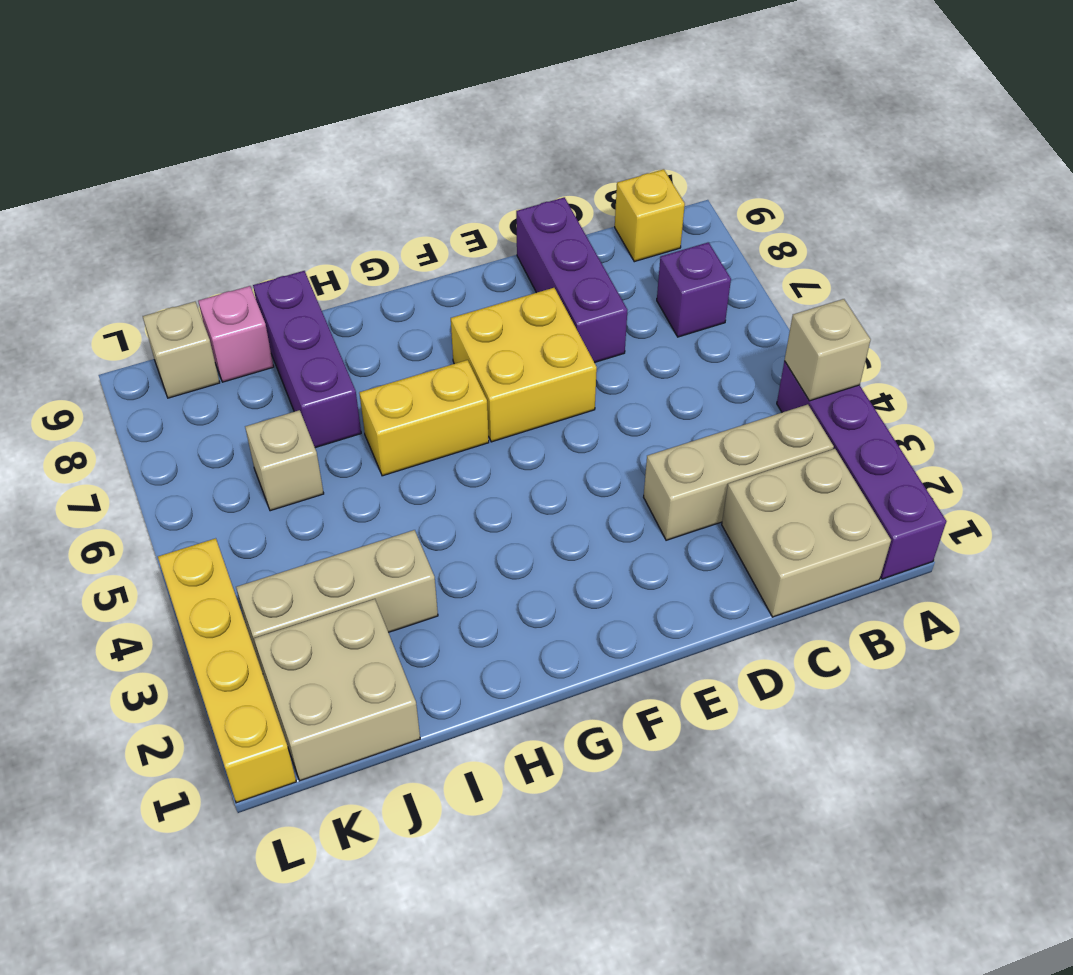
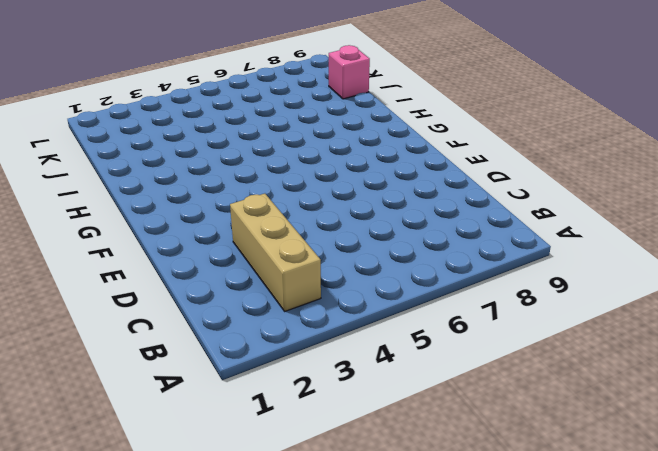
none -> purple brick A1:A4 level 1
none -> tan brick B1:C2 level 1
none -> purple brick B7 level 1

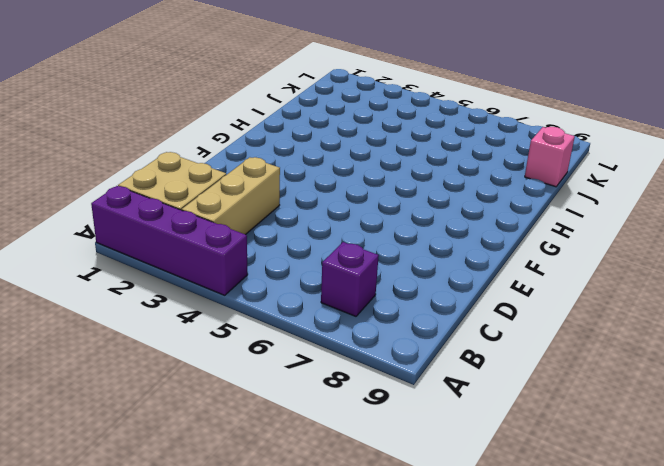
none -> yellow brick B9 level 1
none -> purple brick D7:D9 level 1
none -> yellow brick E6:F7 level 1

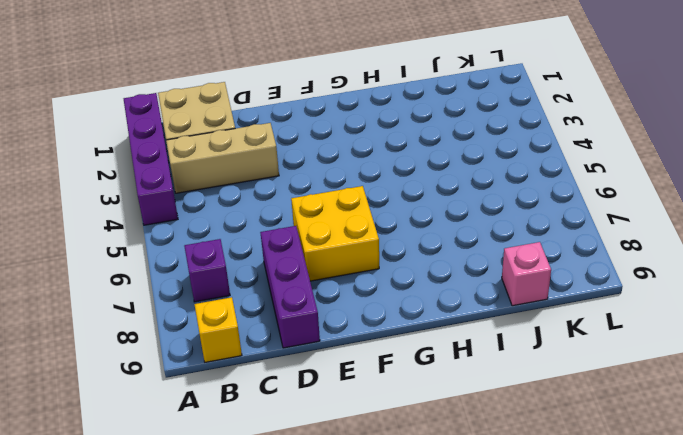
none -> yellow brick G6:H6 level 1
none -> tan brick I3:K3 level 1
none -> purple brick I7:I9 level 1

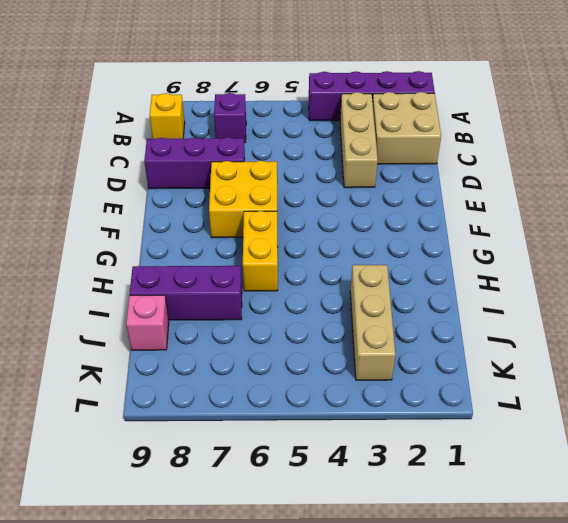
none -> tan brick J1:K2 level 1
none -> tan brick J6 level 1
none -> tan brick K9 level 1

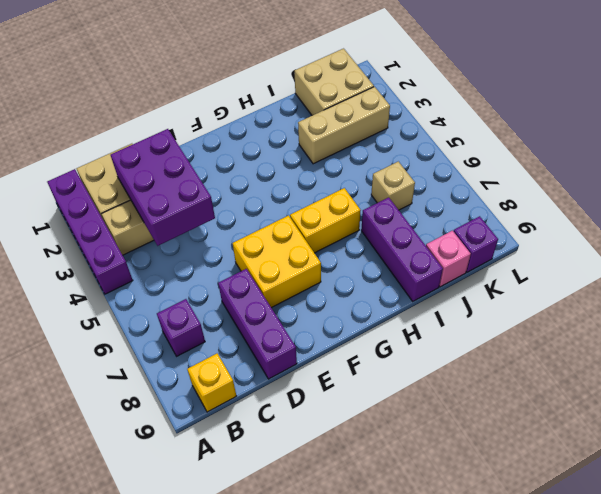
purple brick C2:D4 level 2 -> none
purple brick K9 level 1 -> tan brick K9 level 1
none -> yellow brick L1:L4 level 1
none -> tan brick A4 level 2

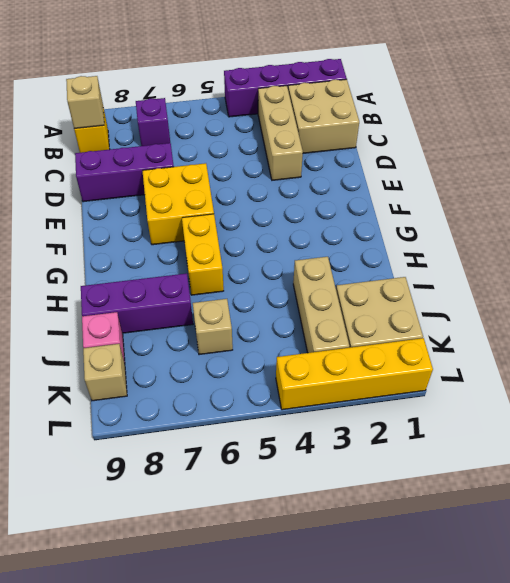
tan brick B9 level 2 -> tan brick A4 level 2

